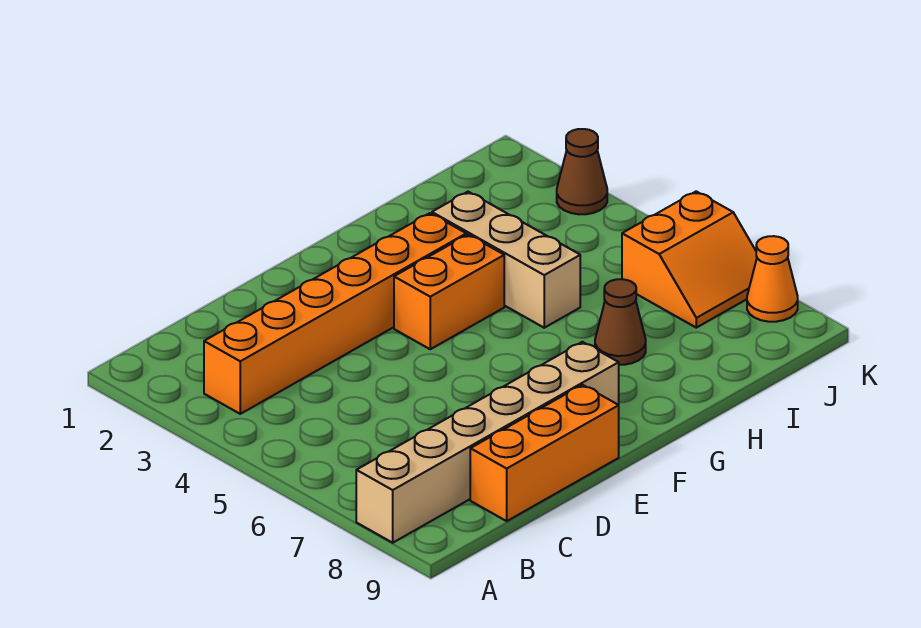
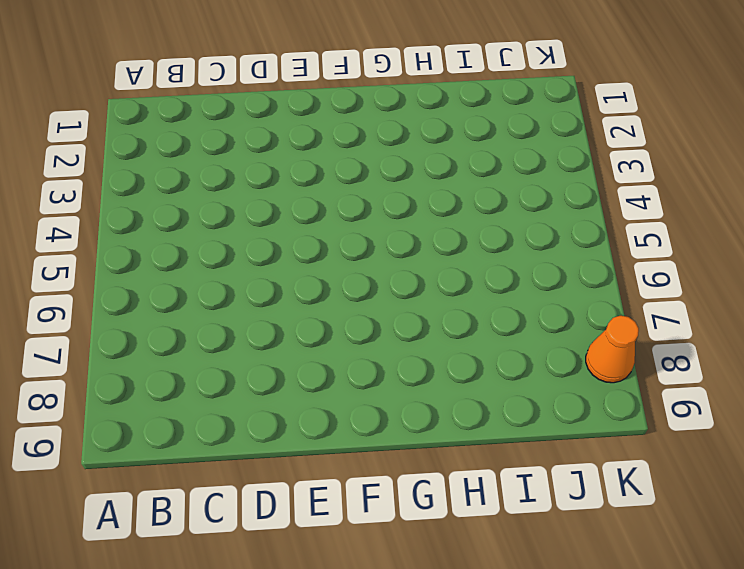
none -> tan brick A8:F8 level 1
none -> orange brick B3:G3 level 1

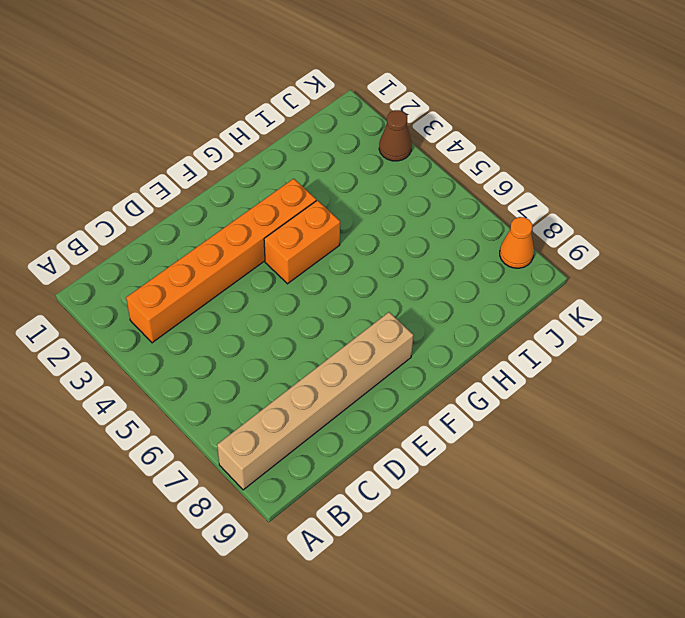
none -> orange brick C9:E9 level 1
none -> tan brick H3:H5 level 1

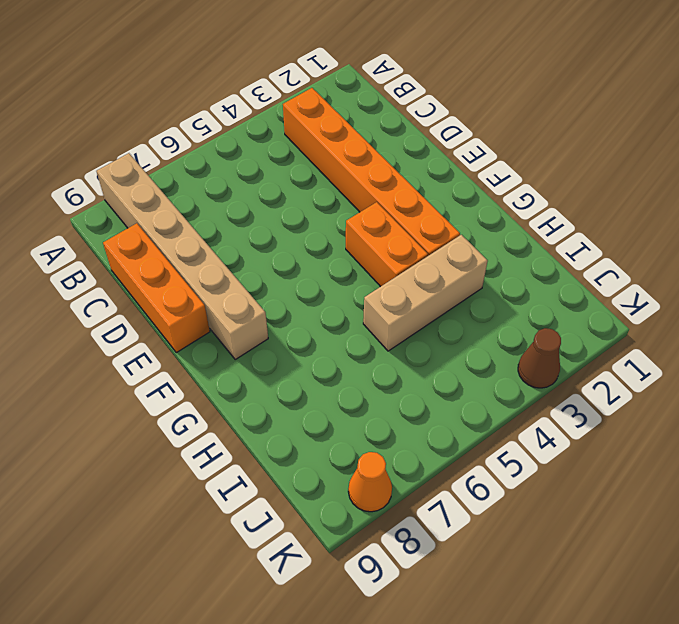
none -> brown cone H7 level 1
none -> orange slope J6:K7 level 1 top 6

